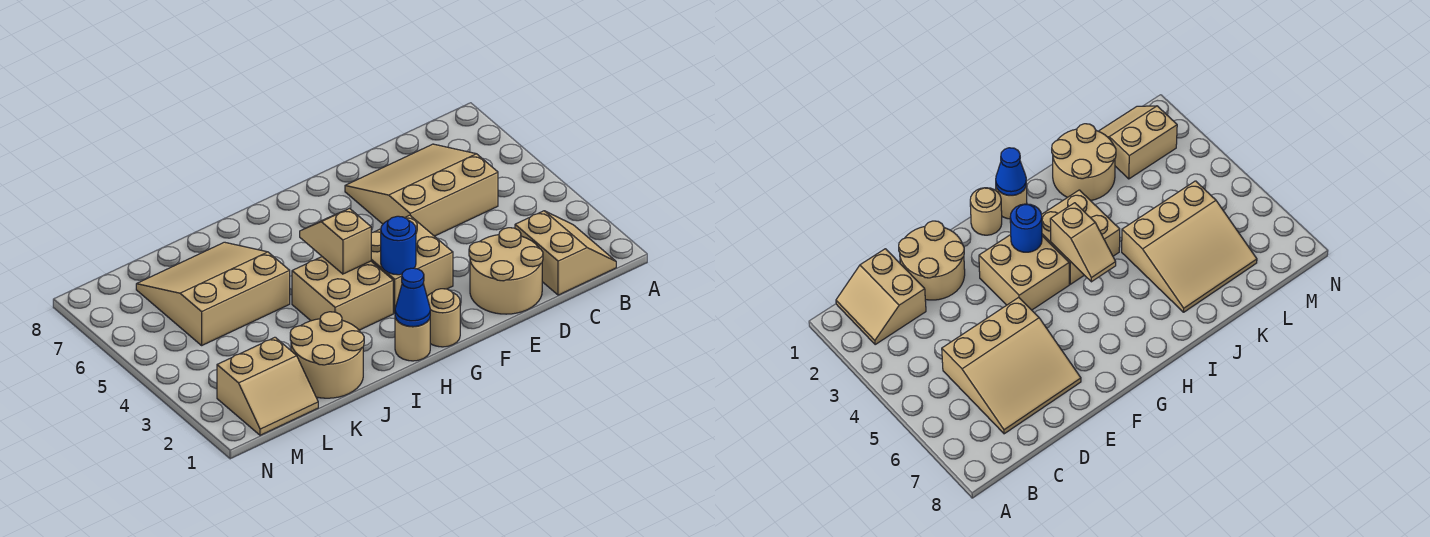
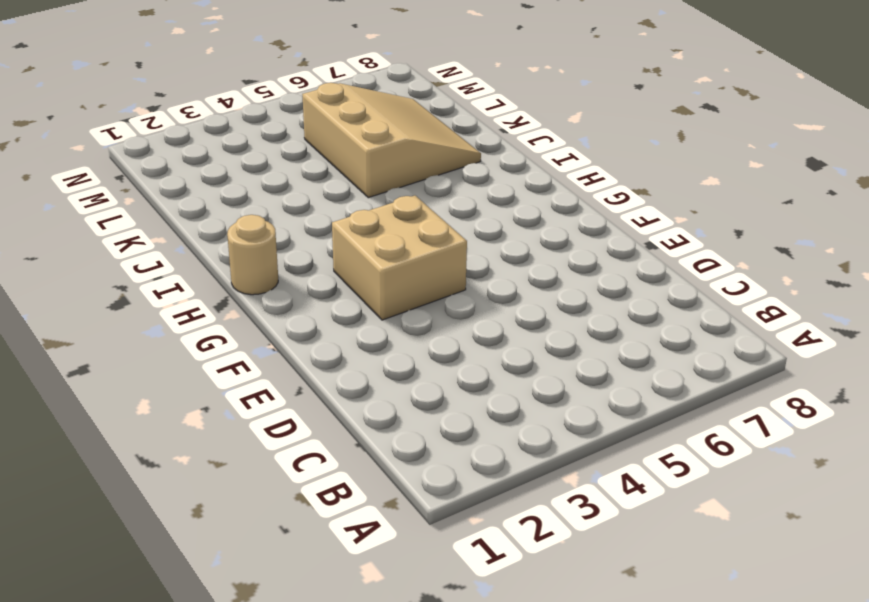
none -> tan slope B1:C2 level 1 top C
none -> tan slope C5:E7 level 1 top 5
none -> tan round brick D1:E2 level 1

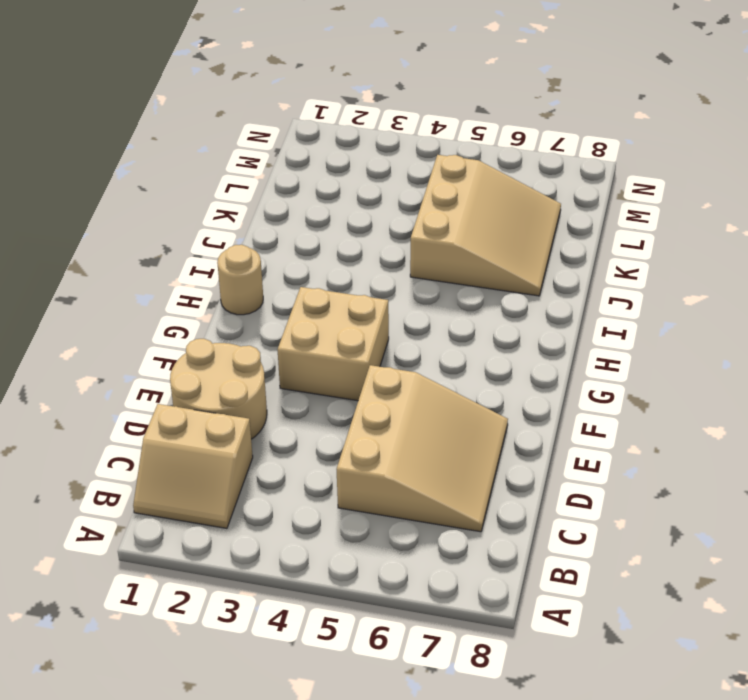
none -> tan round brick G1 level 1
none -> tan brick H3:I4 level 1
none -> tan round brick J1:K2 level 1

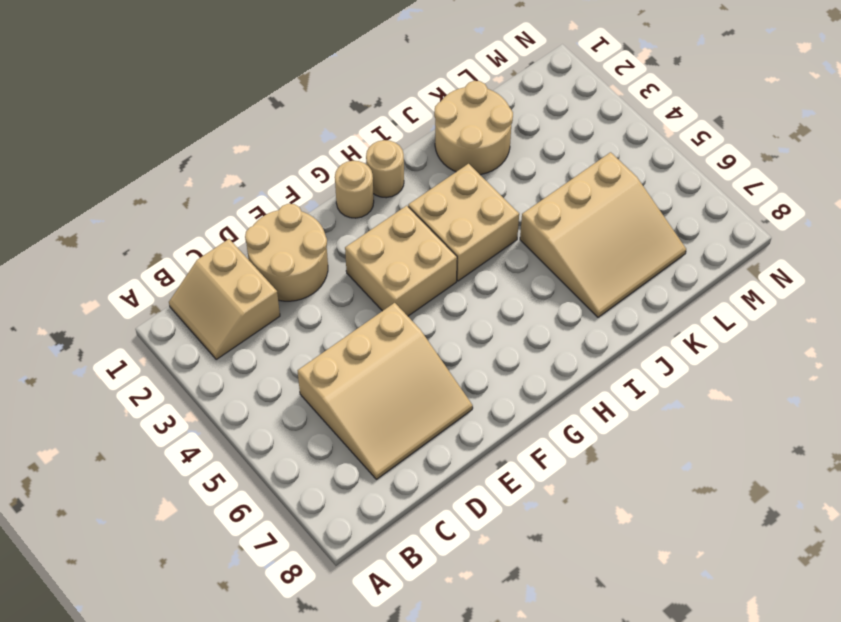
none -> tan slope L1:M2 level 1 top 2
none -> blue round brick G3 level 2
none -> blue cone H1 level 2

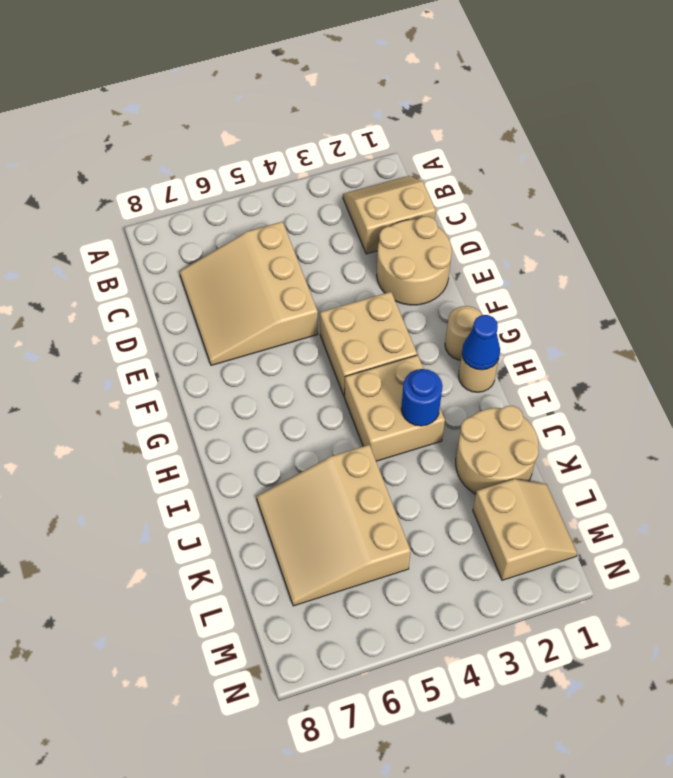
blue round brick I3 level 2 -> blue round brick G3 level 2
none -> tan slope H4:H5 level 2 top 4

